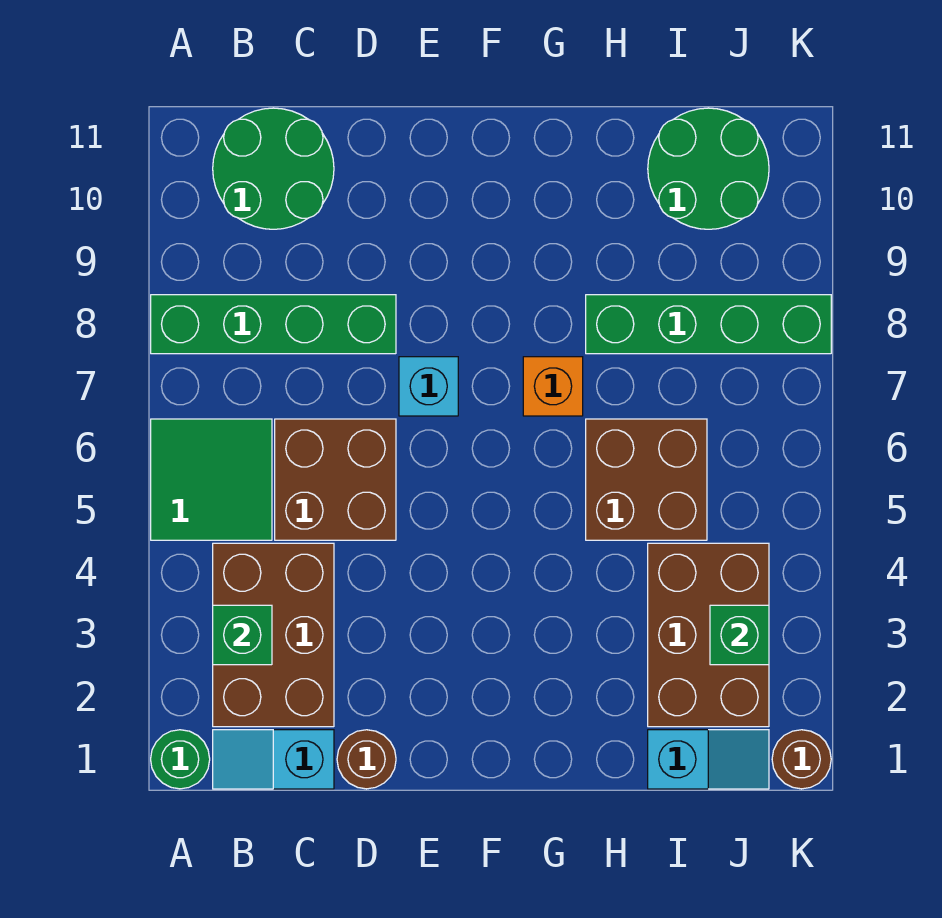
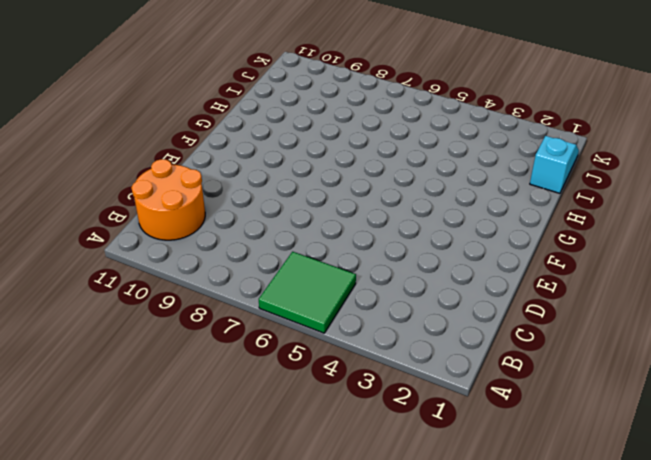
orange round brick B10:C11 level 1 -> green round brick B10:C11 level 1
none -> green round brick A1 level 1
none -> green brick A8:D8 level 1
none -> cyan slope B1:C1 level 1 top C

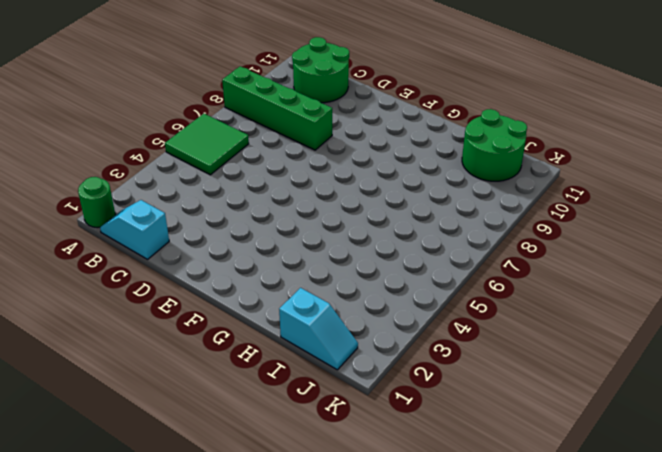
none -> brown brick B2:C4 level 1
none -> brown brick C5:D6 level 1
none -> brown round brick D1 level 1

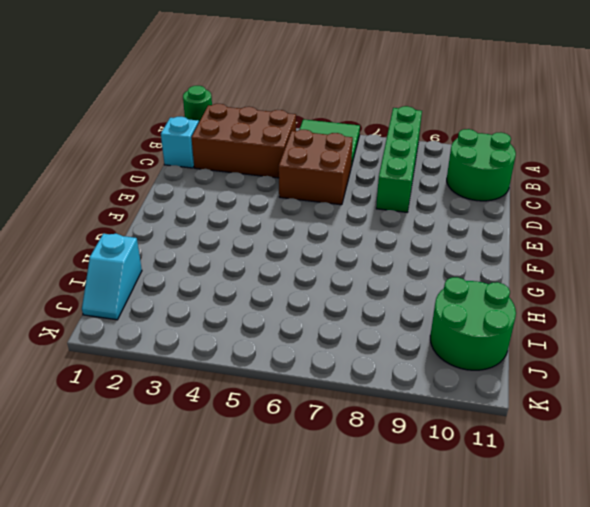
none -> brown round brick D1 level 1
none -> cyan brick E7 level 1
none -> orange brick G7 level 1

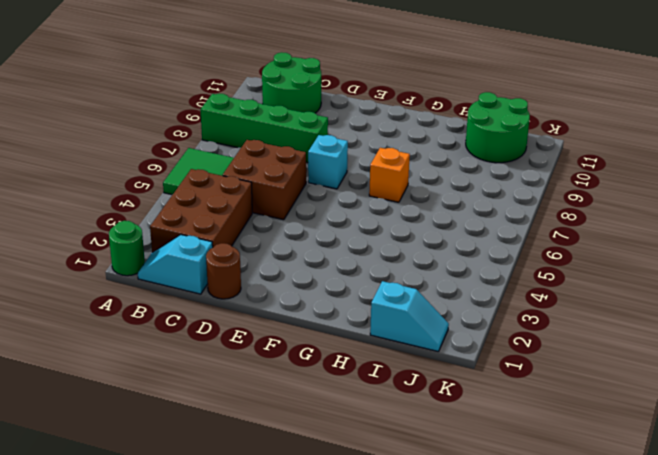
none -> brown brick H5:I6 level 1
none -> green brick H8:K8 level 1
none -> brown brick I2:J4 level 1

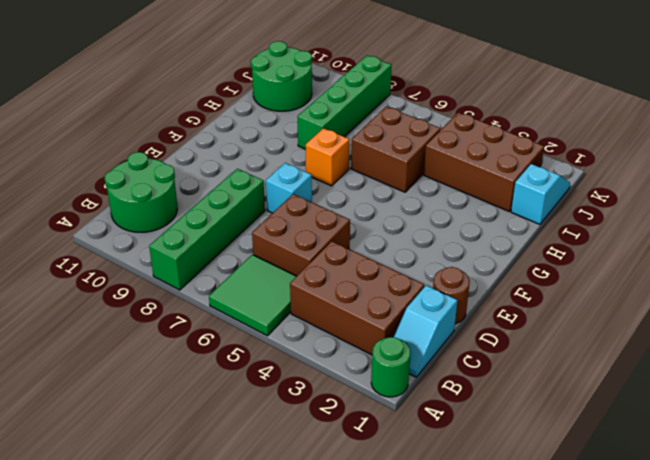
none -> brown round brick K1 level 1
none -> green brick B3 level 2
none -> green brick J3 level 2

